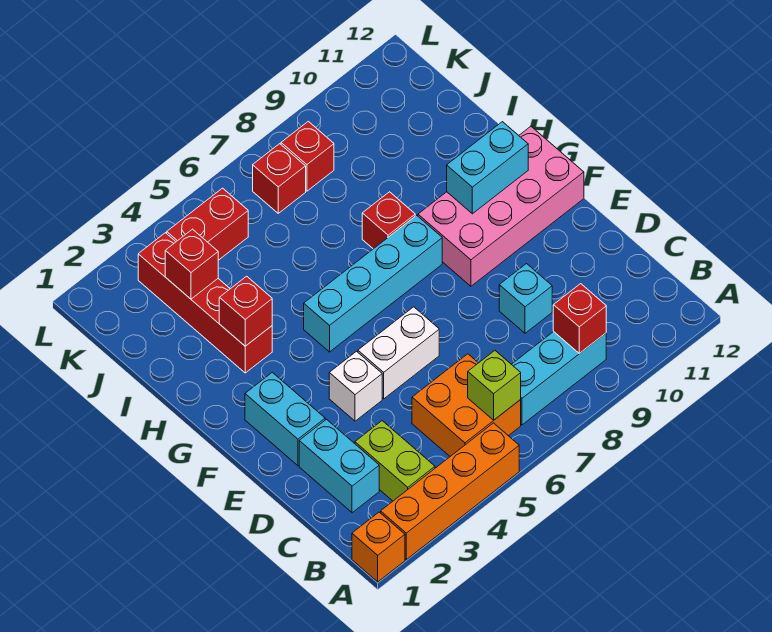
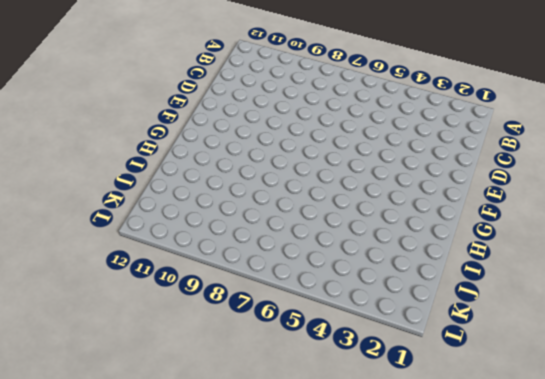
none -> orange brick A1 level 1
none -> orange brick A2:A5 level 1
none -> lime brick B3:C3 level 1

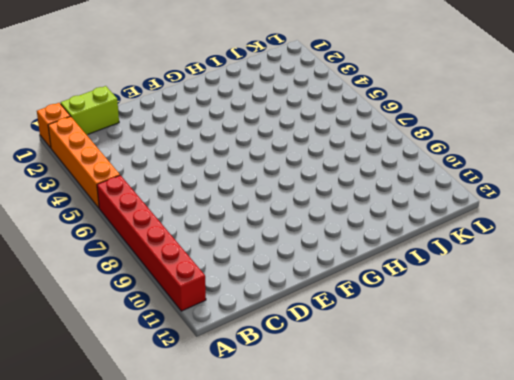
red brick A6:A11 level 1 -> none
lime brick B1:C1 level 1 -> lime brick B3:C3 level 1
none -> orange brick B5:C6 level 1
none -> cyan brick B7:B9 level 1
none -> cyan brick C2:D2 level 1

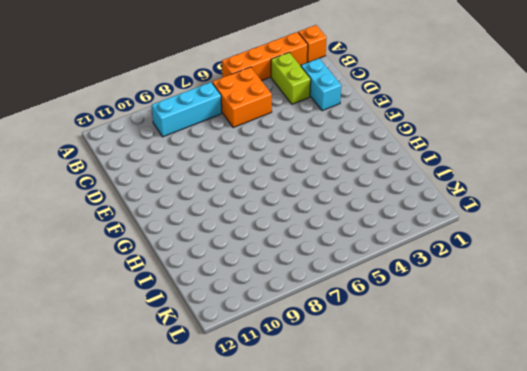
none -> cyan brick D9 level 1
none -> cyan brick E2:F2 level 1
none -> white brick E4 level 1

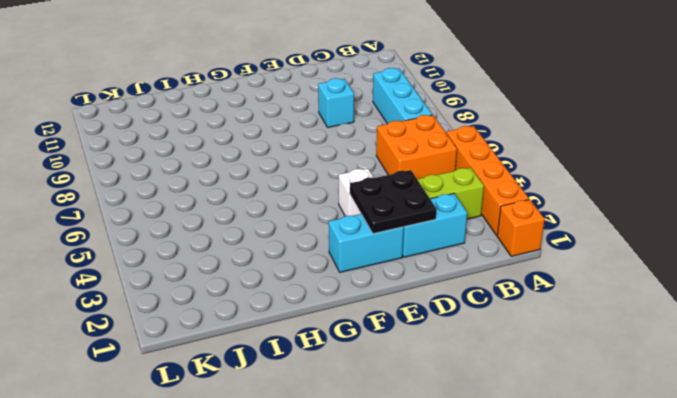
black plate D2:E3 level 2 -> none
none -> white brick E5:E6 level 1
none -> pink brick F9:G12 level 1
none -> cyan brick G5:G8 level 1

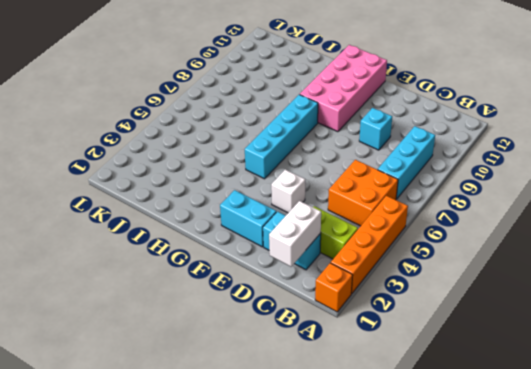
white brick C1:C2 level 2 -> white brick E5:E6 level 1
none -> red brick H3:K3 level 1
none -> red brick H8 level 1
none -> red brick K4:K5 level 1

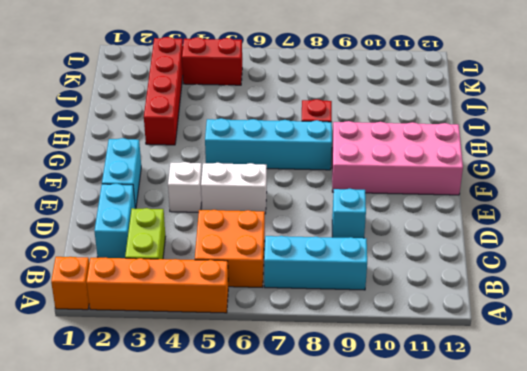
none -> red brick K7 level 1
none -> red brick K8 level 1
none -> lime brick B6 level 2

